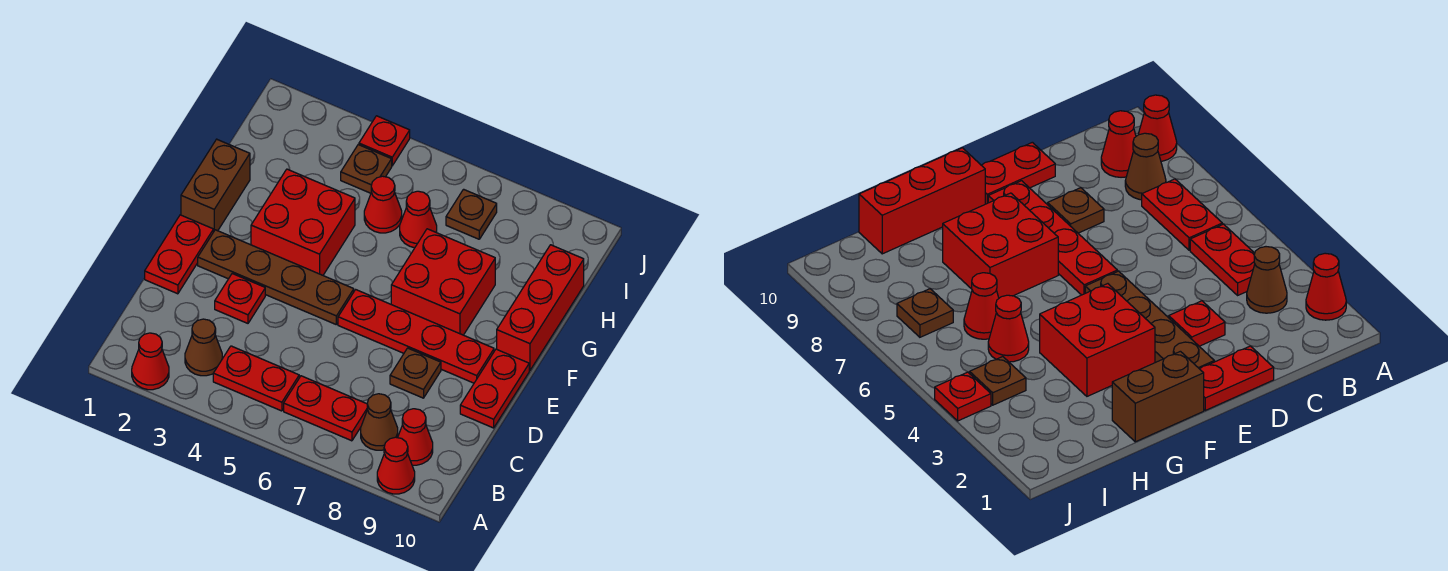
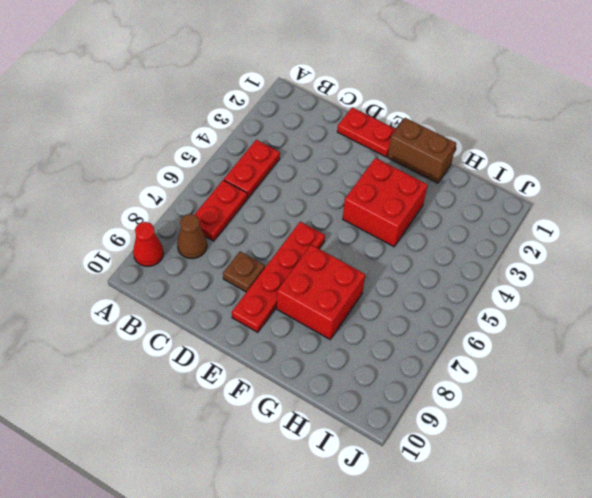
none -> red cone A2 level 1
none -> brown cone B3 level 1
none -> red cone B9 level 1

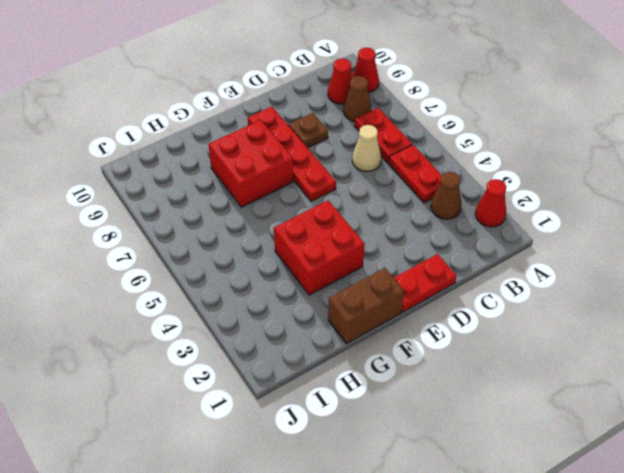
tan cone C6 level 1 -> none
none -> red plate D3 level 1
none -> red plate D10:E10 level 1
none -> brown plate E2:E5 level 1

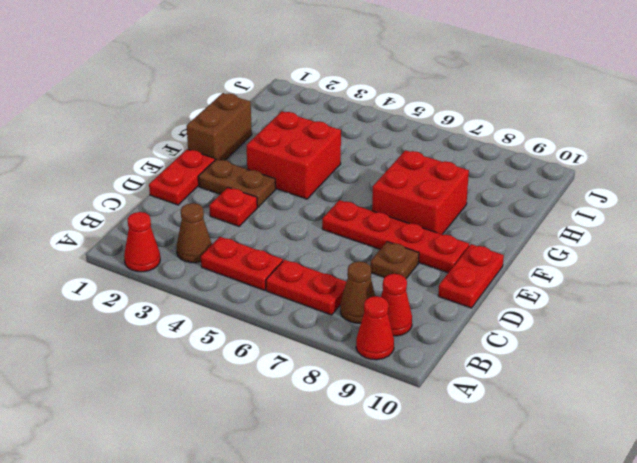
brown plate E2:E3 level 1 -> brown plate E2:E5 level 1
none -> red brick F10:H10 level 1
none -> red cone H5 level 1
none -> red cone H6 level 1

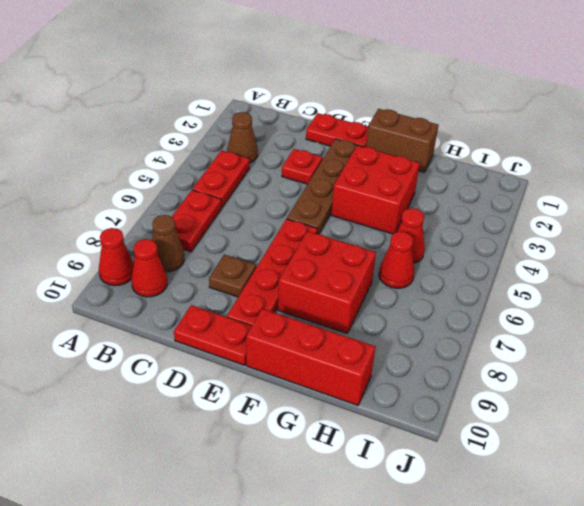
none -> red cone A2 level 1
none -> brown plate I4 level 1
none -> brown plate I7 level 1

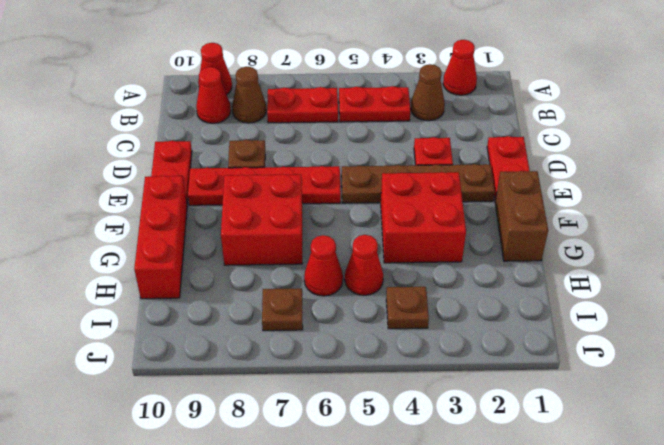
none -> red plate J4 level 1

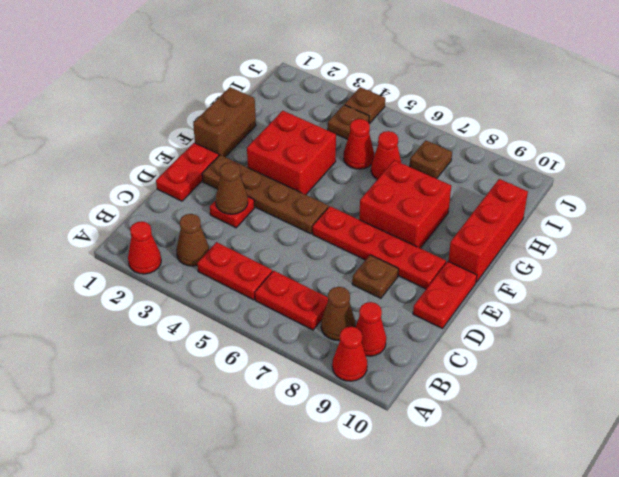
brown cone D3 level 2 -> none
brown plate J4 level 1 -> red plate J4 level 1

